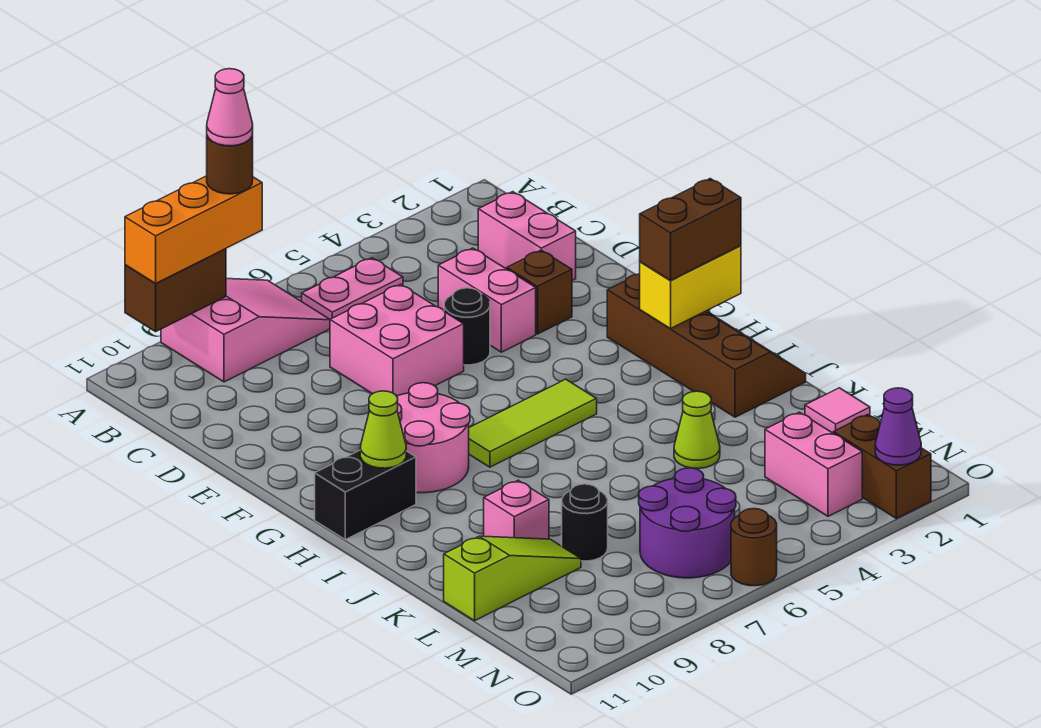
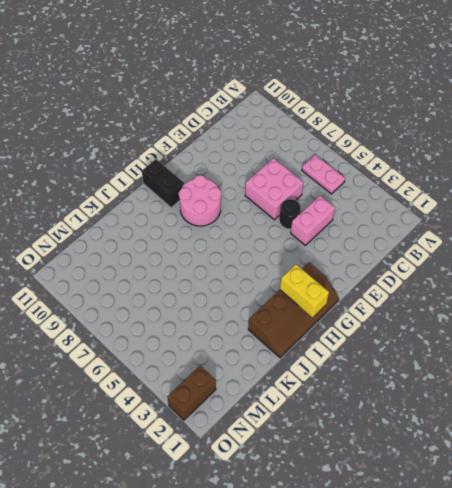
none -> pink slope A7:B9 level 1 top 9
none -> pink brick C2:D2 level 1
none -> brown brick E3 level 1

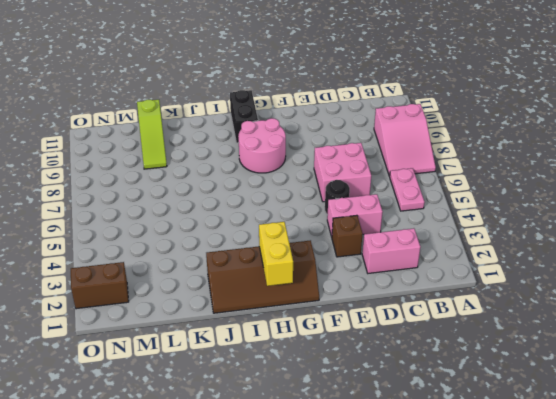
none -> lime tile H5:H7 level 1
none -> lime cone K4 level 1
none -> pink brick K9 level 1

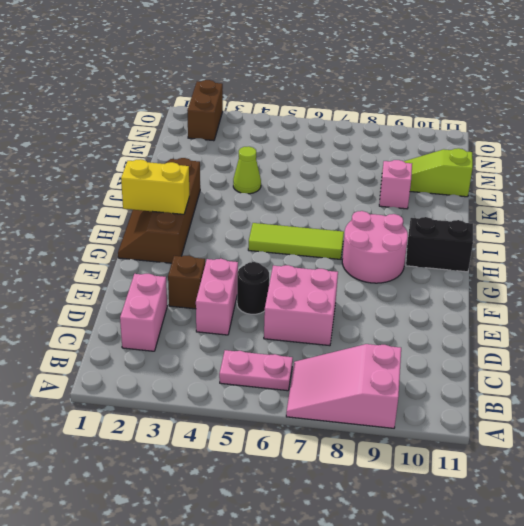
none -> pink tile L1 level 1
none -> black round brick L8 level 1
none -> pink brick M3:N3 level 1

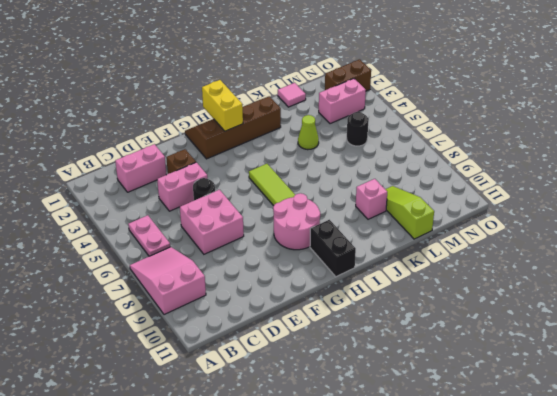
black round brick M5 level 1 -> black round brick L8 level 1
none -> purple round brick M6:N7 level 1
none -> brown round brick O6 level 1
none -> brown brick A9:A10 level 2

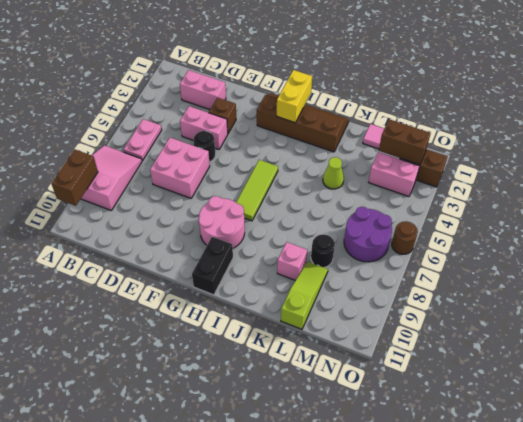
brown brick M2:N2 level 2 -> brown brick H1:H2 level 3
none -> lime cone H10 level 2
none -> purple cone O2 level 2
none -> orange brick A8:A10 level 3

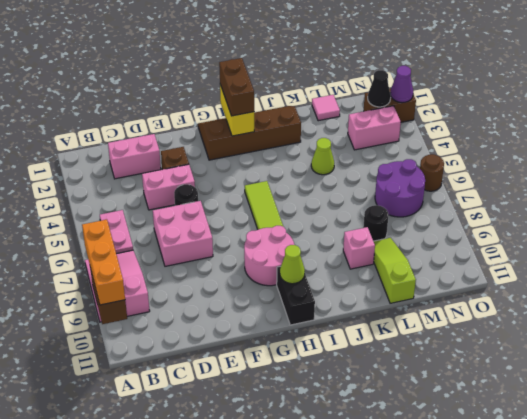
black cone N2 level 2 -> none
none -> brown round brick A8 level 4
none -> pink cone A8 level 5

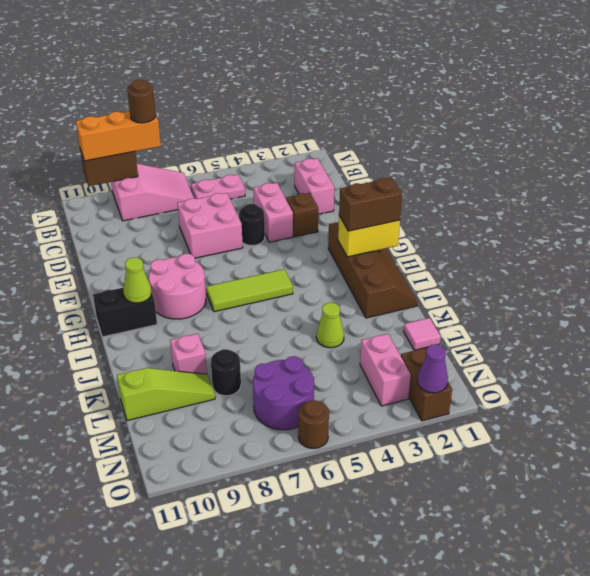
none -> pink cone A8 level 5

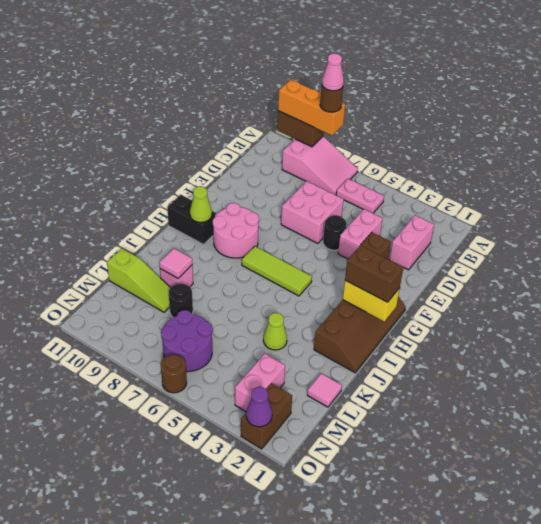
pink tile K9 level 2 -> none

